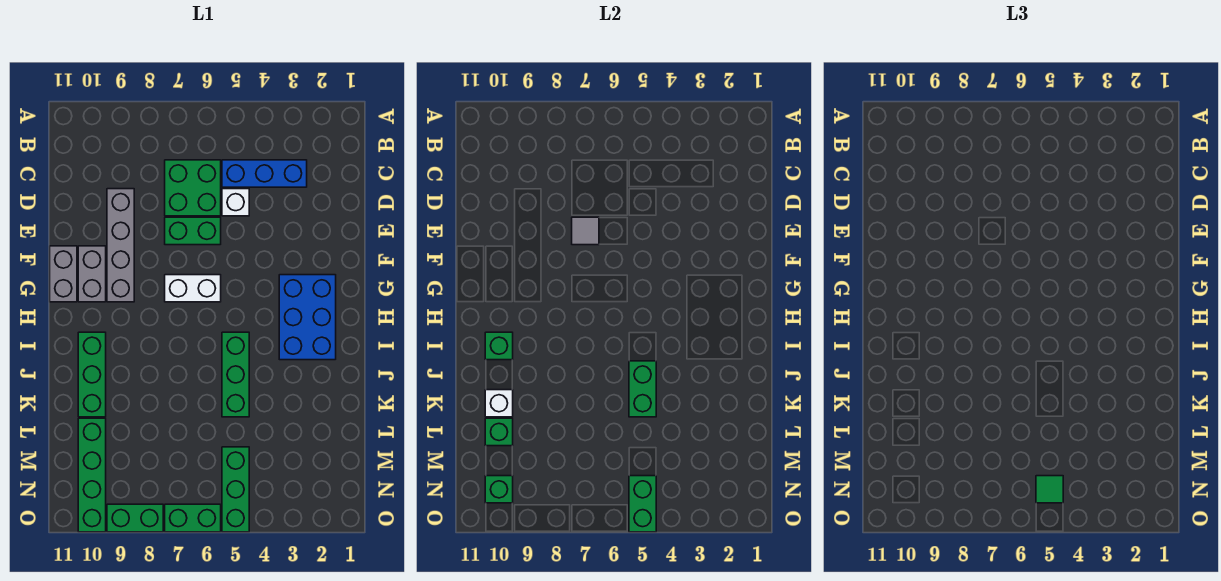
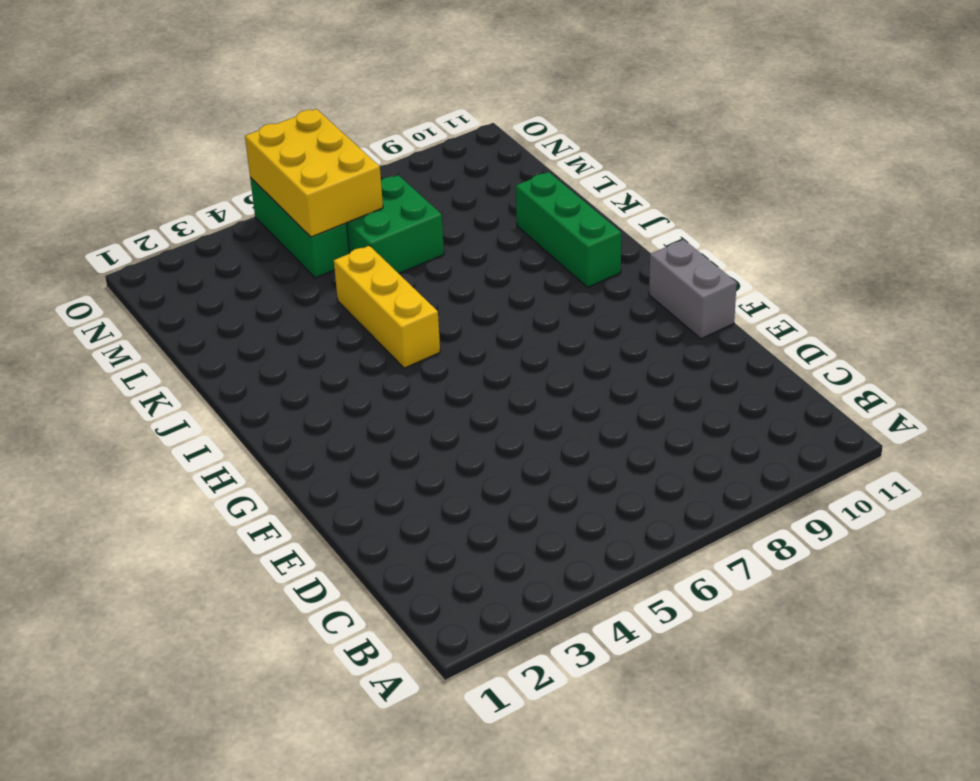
yellow brick I5:K5 level 1 -> green brick I5:K5 level 1
green brick L6:M7 level 1 -> green brick C6:D7 level 1
yellow brick M5:O6 level 2 -> green brick N5:O5 level 2
none -> blue brick C3:C5 level 1
none -> white brick D5 level 1
none -> grey brick D9:G9 level 1

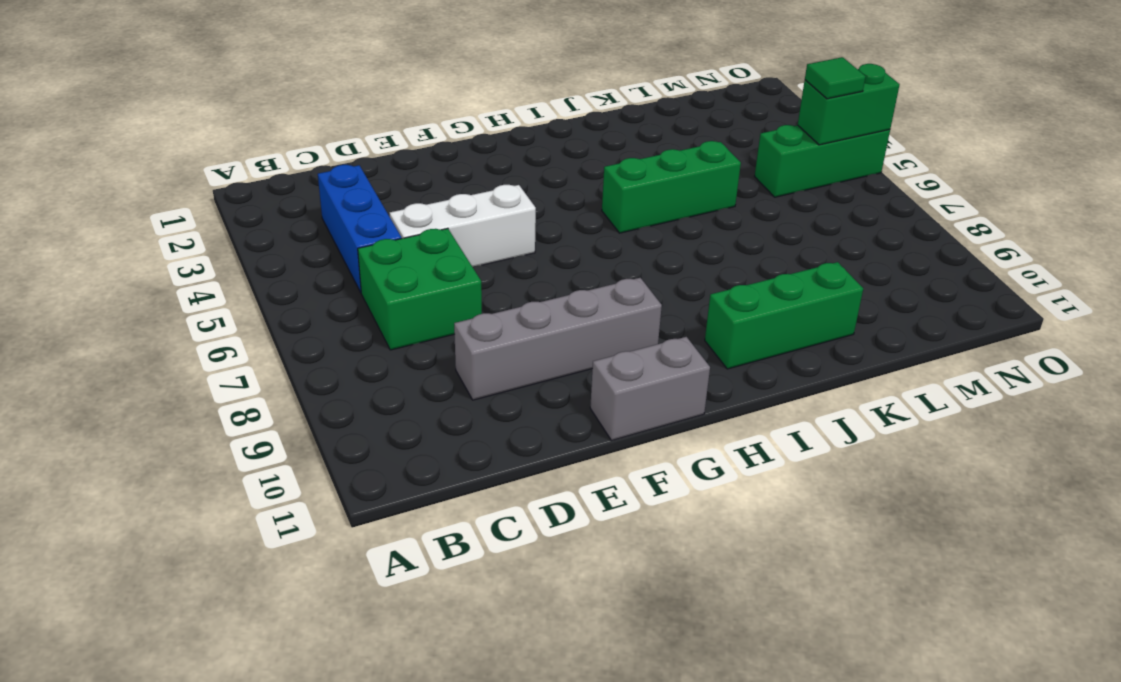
white brick D5:F5 level 1 -> white brick D5 level 1
none -> green brick E6:E7 level 1
none -> grey brick F10:G10 level 1
none -> blue brick G2:I3 level 1

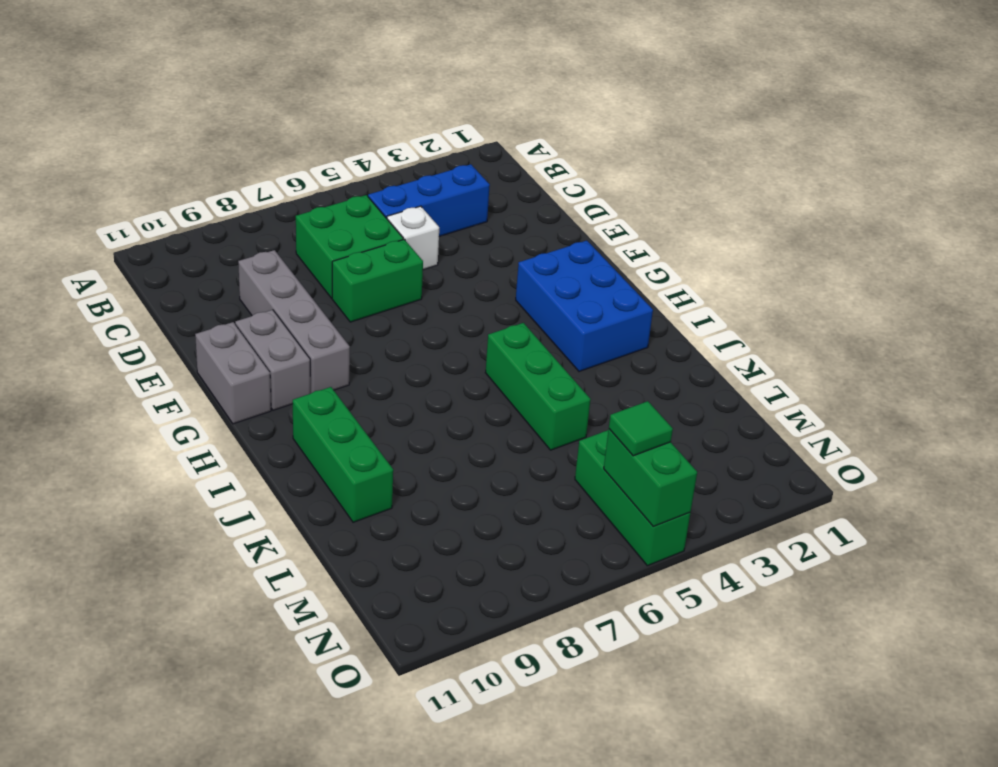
none -> white brick G6:G7 level 1
none -> green brick L10:O10 level 1
none -> green brick O6:O7 level 1

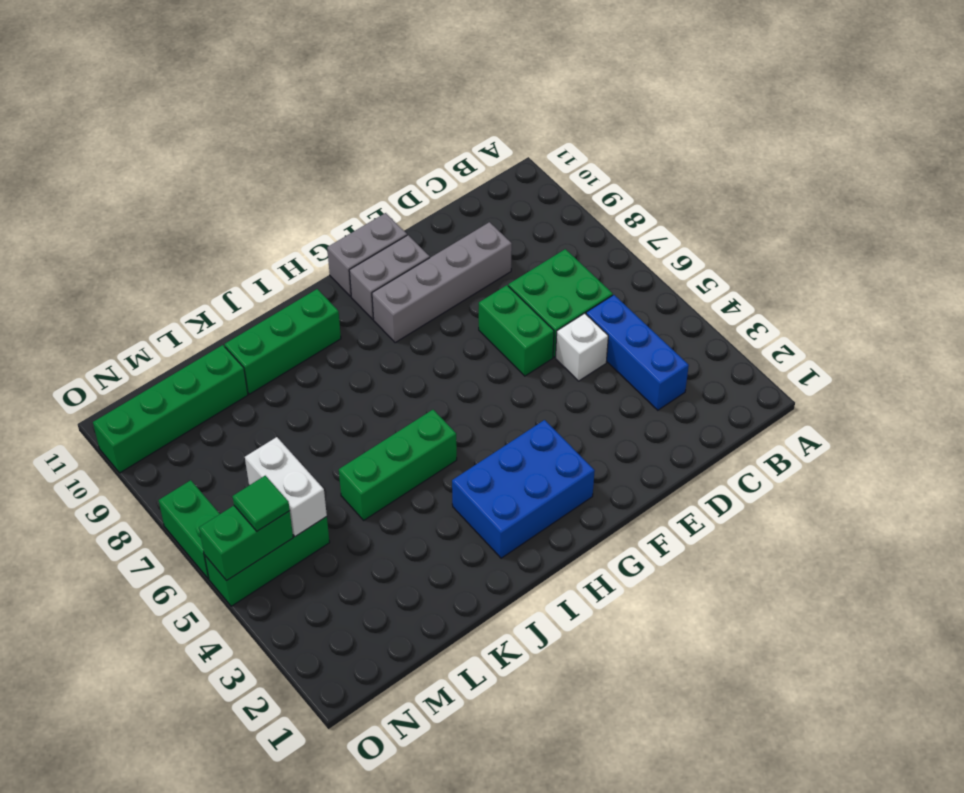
white brick M5:M6 level 2 -> white brick G6:G7 level 1
none -> green brick O8:O9 level 1
none -> grey tile E7 level 2
none -> green brick I10 level 2

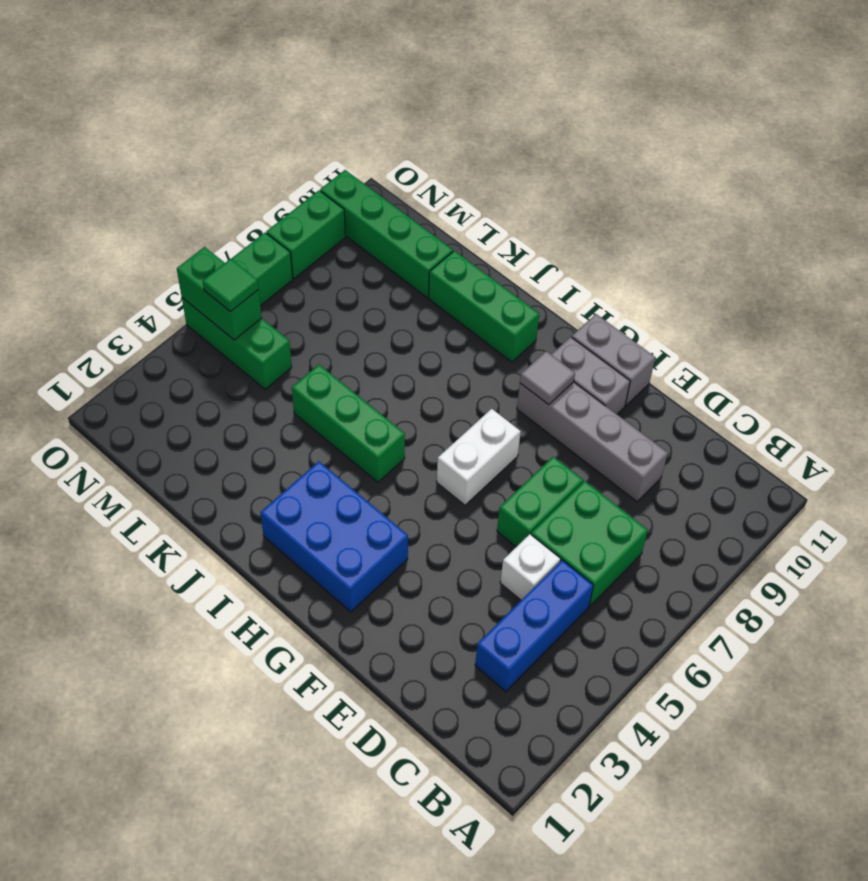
grey tile G9 level 2 -> grey tile E7 level 2
none -> green brick I10 level 2
none -> green brick J5:K5 level 2
none -> white brick K10 level 2

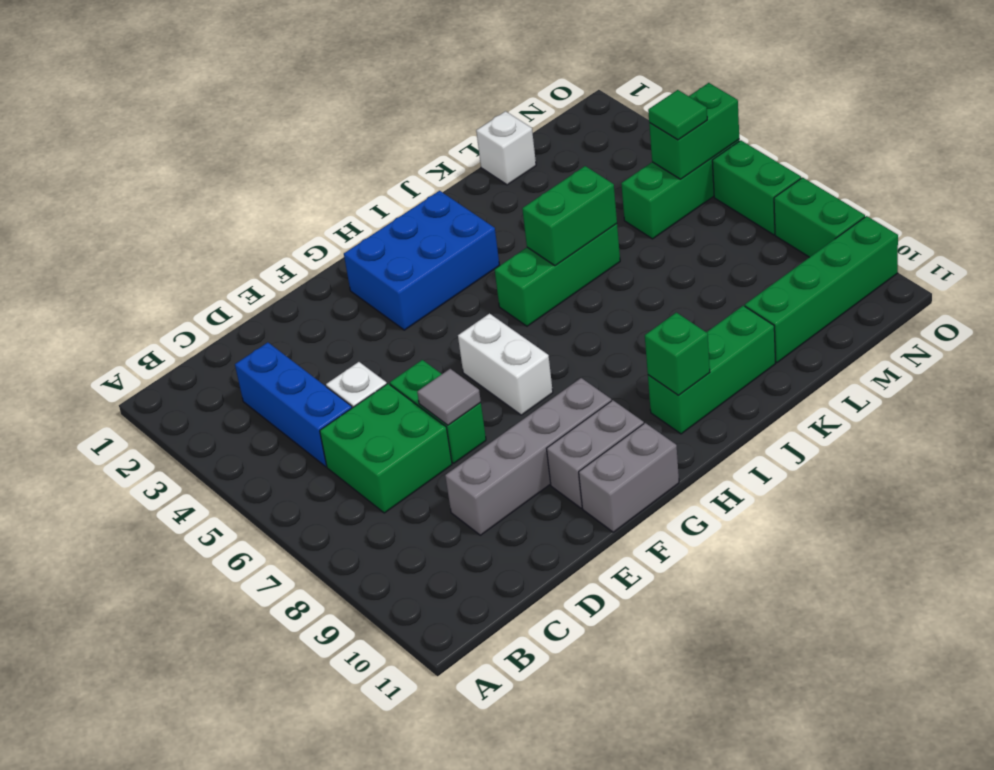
white brick L1 level 1 -> white brick K10 level 2
none -> green brick L10 level 2
none -> green brick N10 level 2

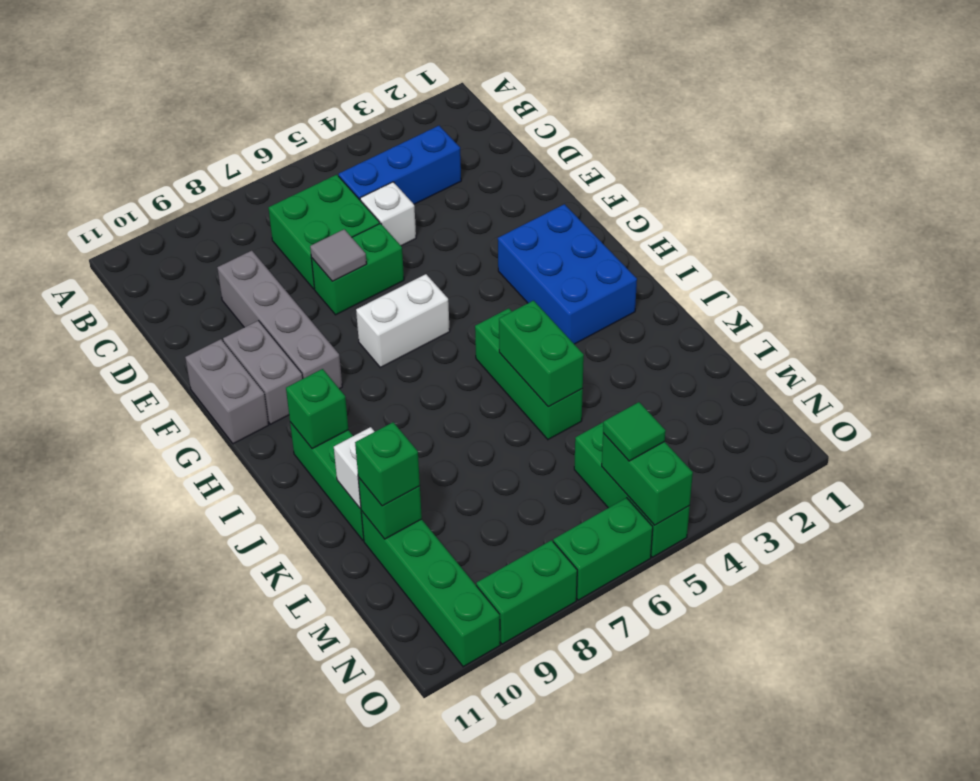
green brick L10 level 3 -> green brick N10 level 2

